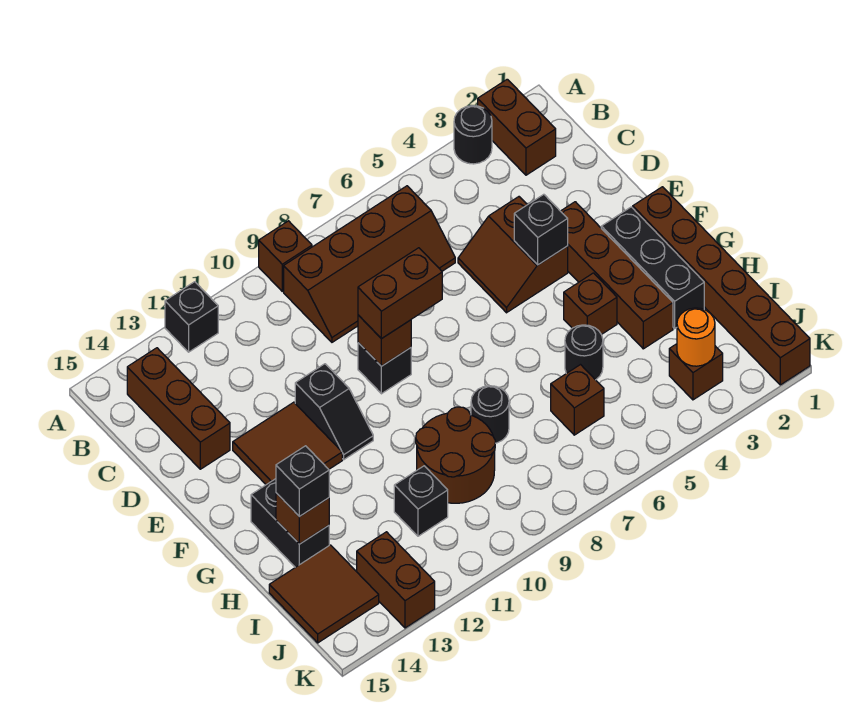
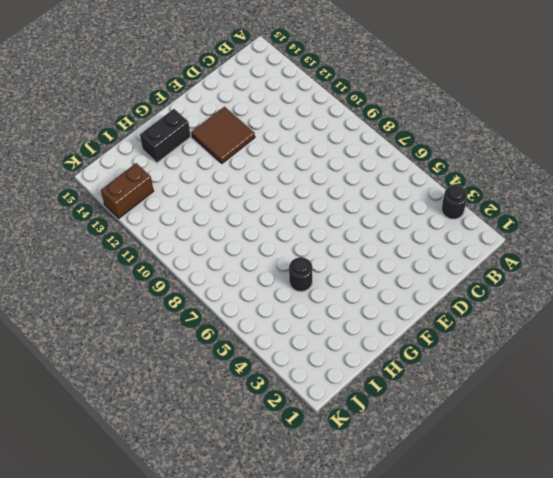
none -> brown brick A2:B2 level 1
none -> brown brick A9 level 1
none -> black brick A12 level 1

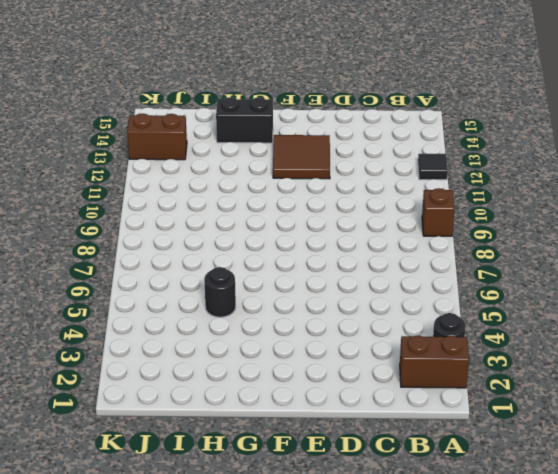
black tile A12 level 1 -> black brick A12 level 1
none -> brown slope B6:C9 level 1 top B
none -> brown brick B14:D14 level 1
none -> brown slope D4:E5 level 1 top 4

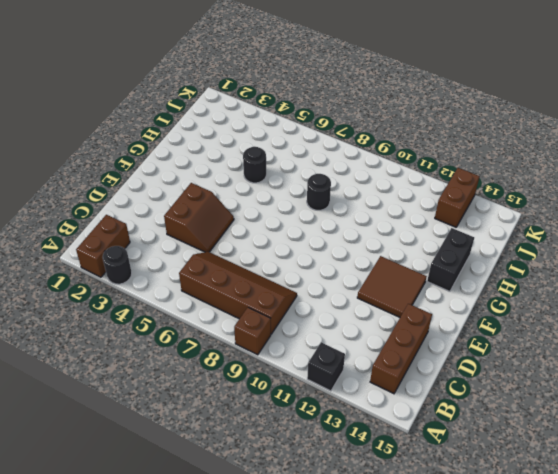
none -> brown brick E3:H3 level 1
none -> black brick E9 level 1
none -> black slope E11:F11 level 1 top E

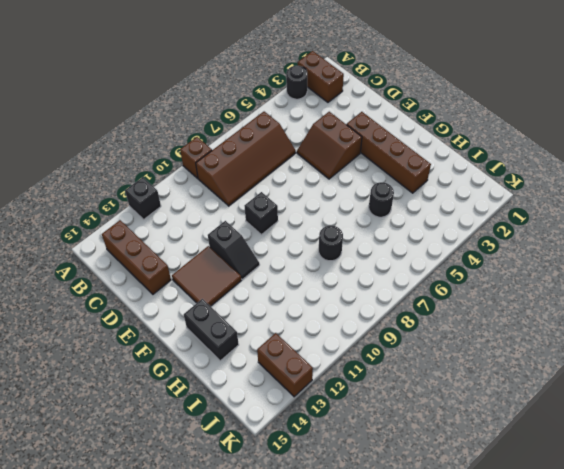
none -> brown brick F1:K1 level 1
none -> black brick F2:H2 level 1
none -> brown brick G4 level 1

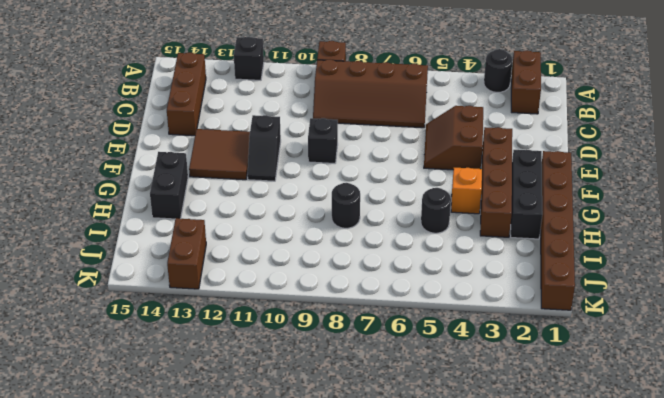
orange brick G4 level 1 -> brown brick G4 level 1
none -> brown round brick H9:I10 level 1
none -> brown brick I6 level 1
none -> black brick I11 level 1

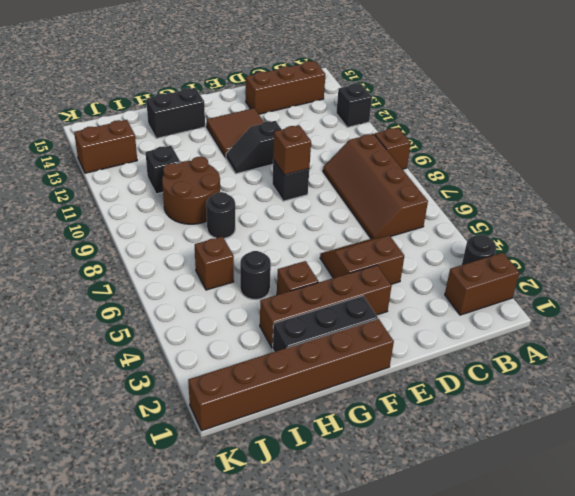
none -> brown tile I14:J15 level 1
none -> brown brick J3 level 1
none -> black brick E4 level 2

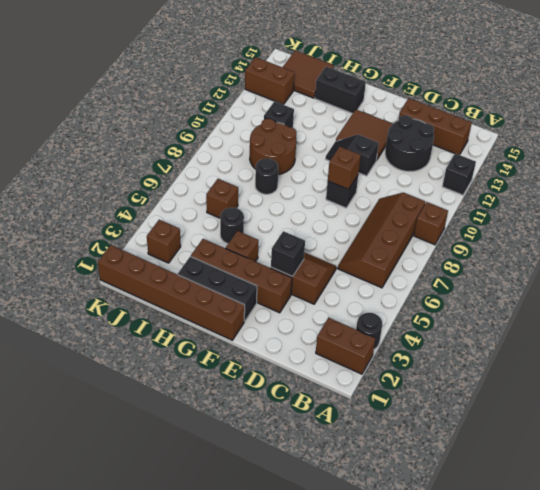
black round brick C12:D13 level 1 -> none
none -> brown brick H14 level 2
none -> orange round brick J3 level 2
none -> brown brick E8:E9 level 3

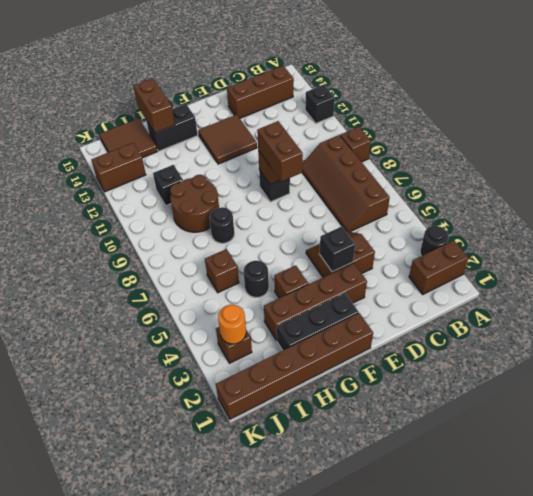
brown brick H14:H15 level 2 -> brown brick H14 level 2
none -> black slope E11:F11 level 1 top E
none -> black brick H14 level 3

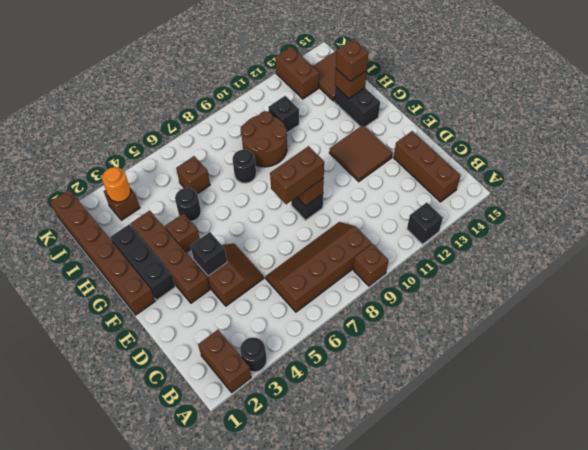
brown brick H14 level 3 -> black brick H14 level 3
none -> black slope E11:F11 level 1 top E

